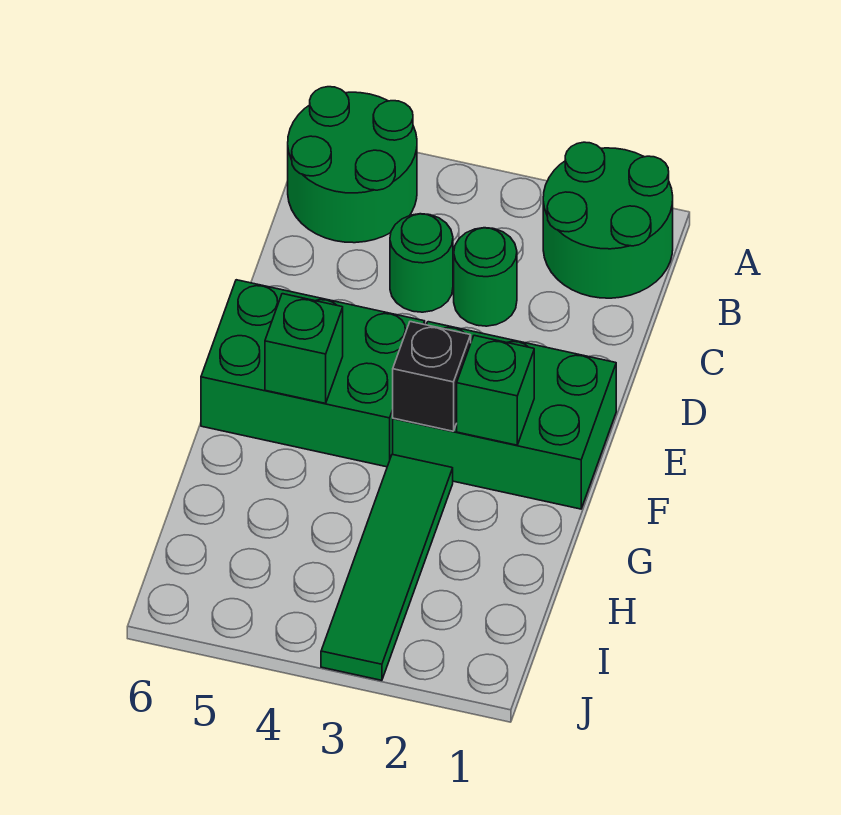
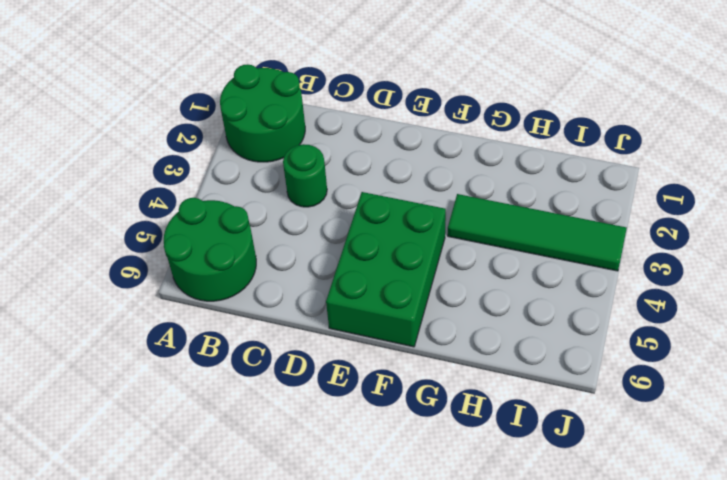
none -> green round brick C4 level 1
none -> green brick E1:F3 level 1

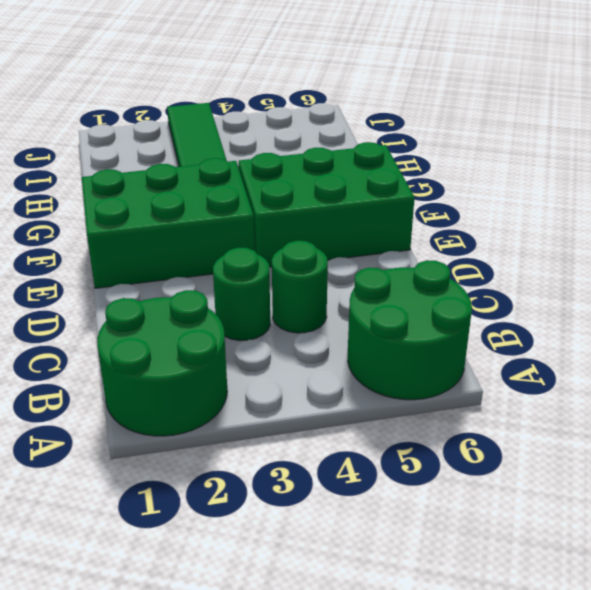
none -> green brick F2 level 2
none -> black brick F3 level 2

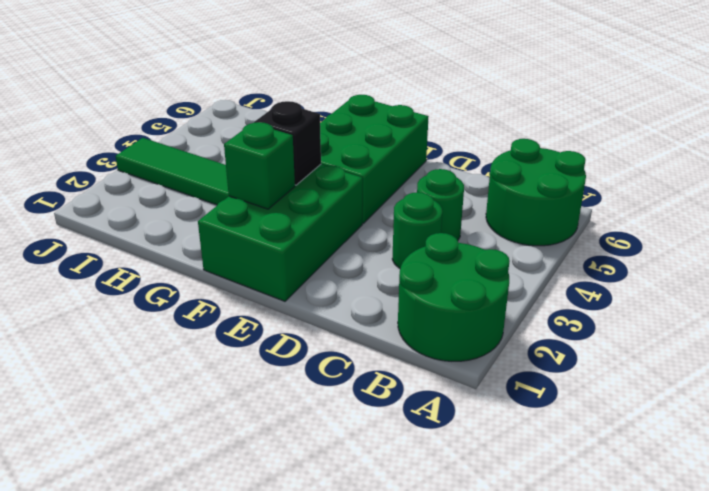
none -> green brick F5 level 2

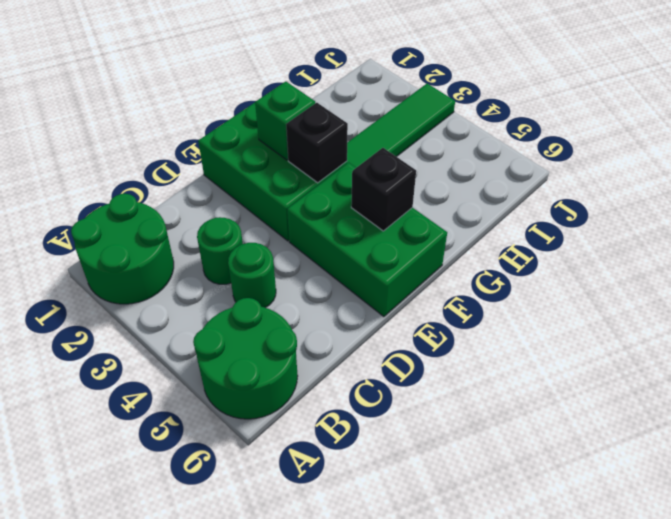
black brick F5 level 2 -> green brick F5 level 2

